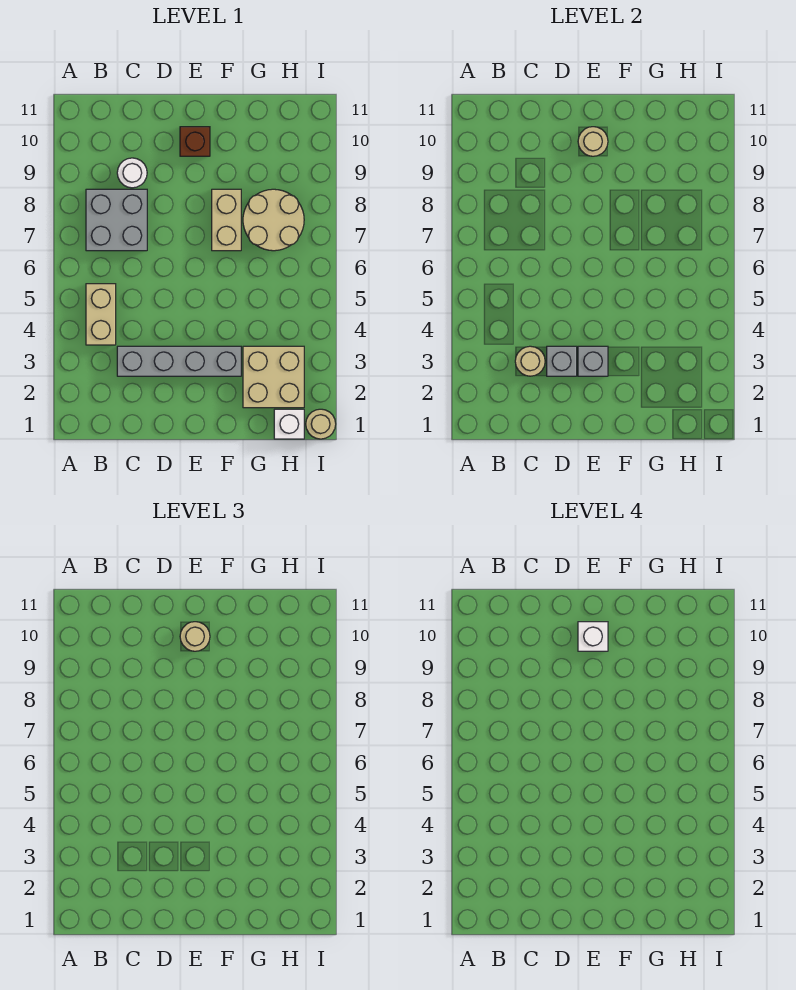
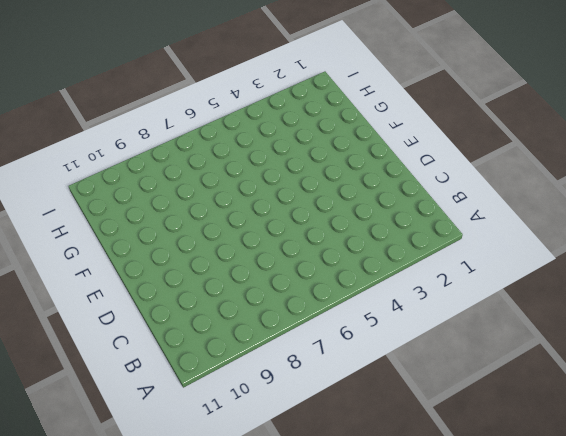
none -> tan brick B4:B5 level 1
none -> grey brick B7:C8 level 1
none -> grey brick C3:F3 level 1

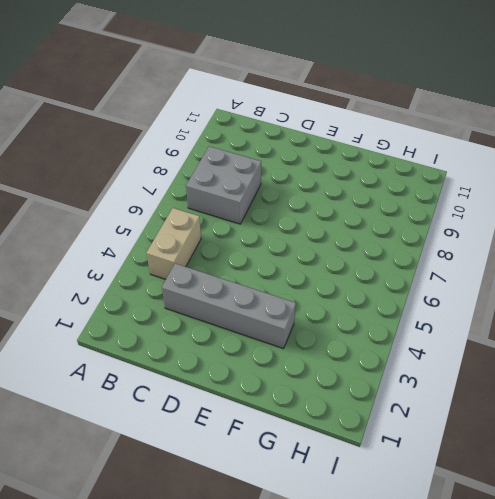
none -> white round brick C9 level 1
none -> brown brick E10 level 1
none -> tan brick F7:F8 level 1

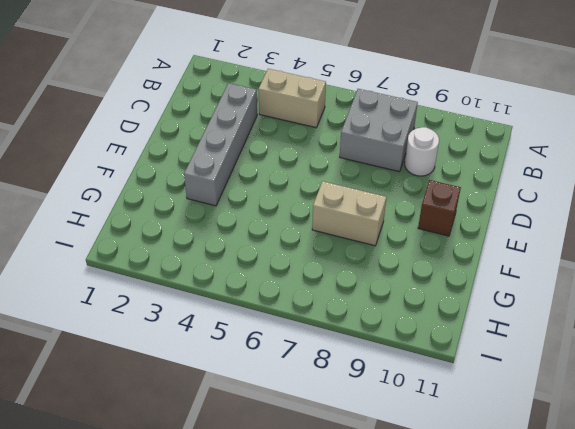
none -> tan brick G2:H3 level 1
none -> tan round brick G7:H8 level 1
none -> white brick H1 level 1

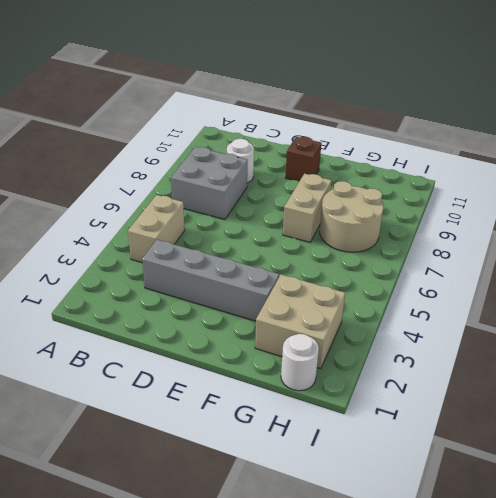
white round brick H1 level 1 -> white brick H1 level 1
none -> tan round brick I1 level 1
none -> tan round brick C3 level 2
none -> grey brick D3 level 2

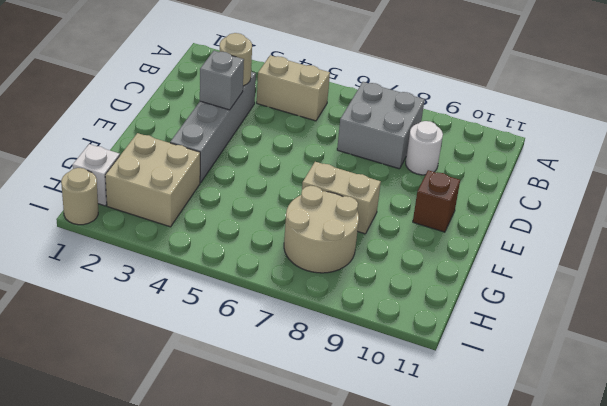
none -> grey brick E3 level 2
none -> tan round brick E10 level 2
none -> tan round brick E10 level 3

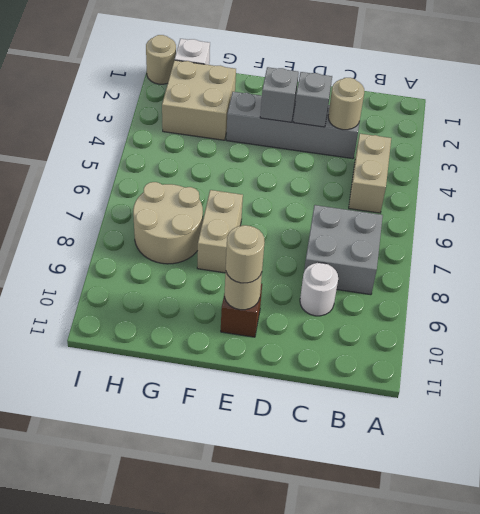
none -> white brick E10 level 4

